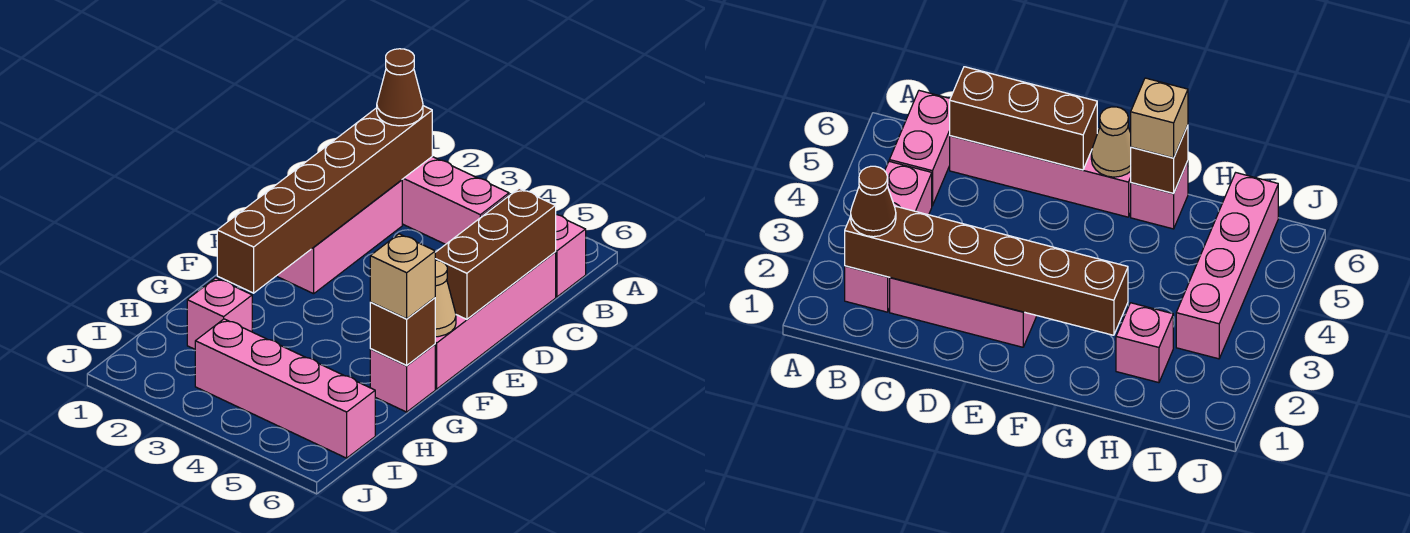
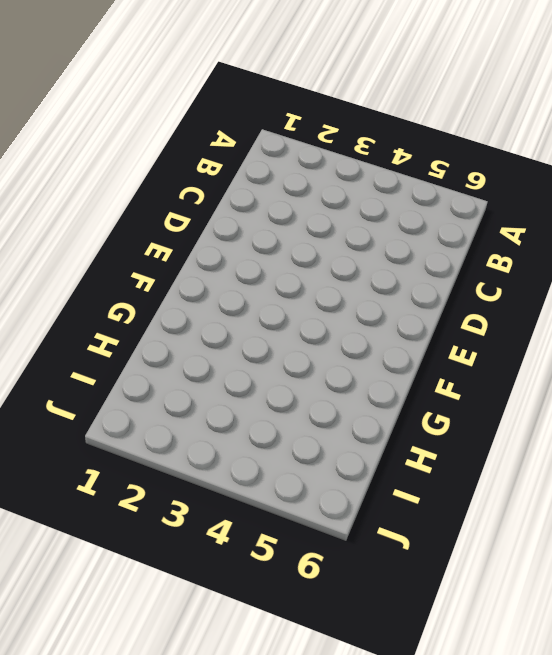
none -> pink brick B2:B4 level 1
none -> pink brick B5:B6 level 1
none -> pink brick C2:E2 level 1

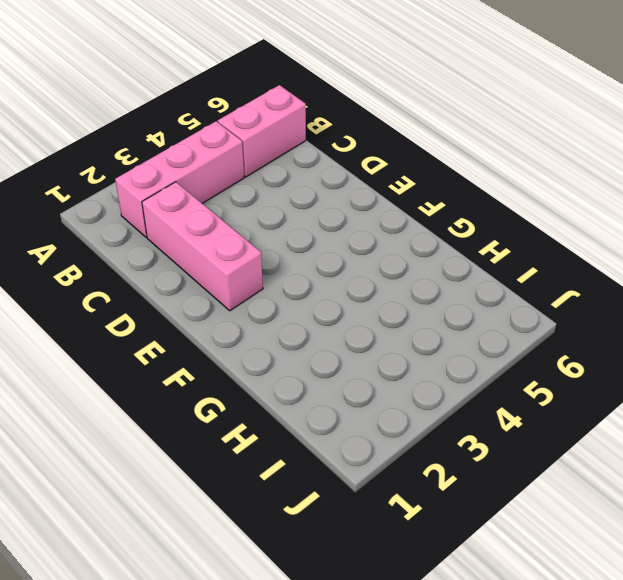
none -> pink brick C6:F6 level 1
none -> pink brick G6 level 1
none -> pink brick H2 level 1

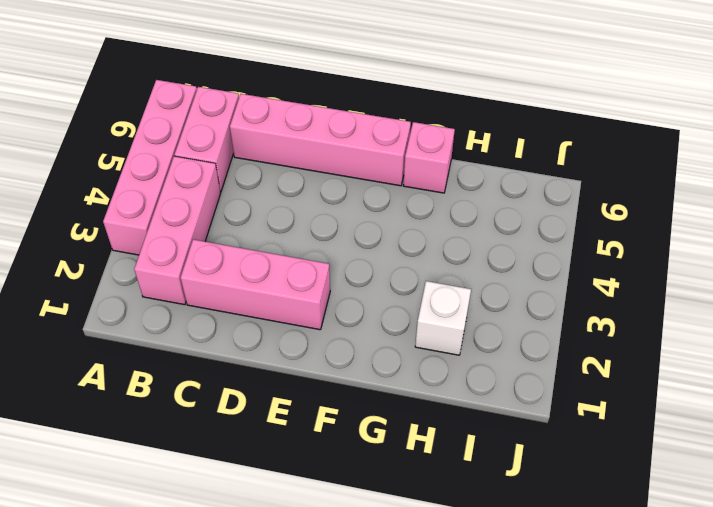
pink brick A3:A6 level 1 -> pink brick I3:I6 level 1
white brick H2 level 1 -> pink brick H2 level 1
none -> brown brick B2:G2 level 2
none -> brown brick C6:E6 level 2
none -> tan cone F6 level 2

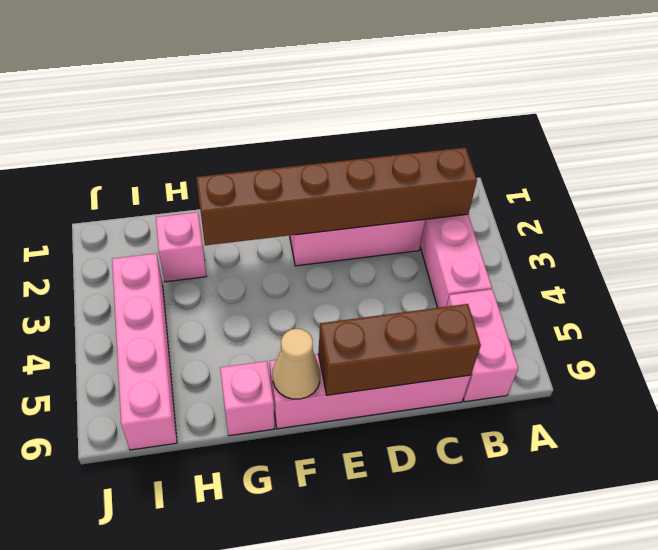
none -> brown brick G6 level 2
none -> brown cone B2 level 3
none -> tan brick G6 level 3

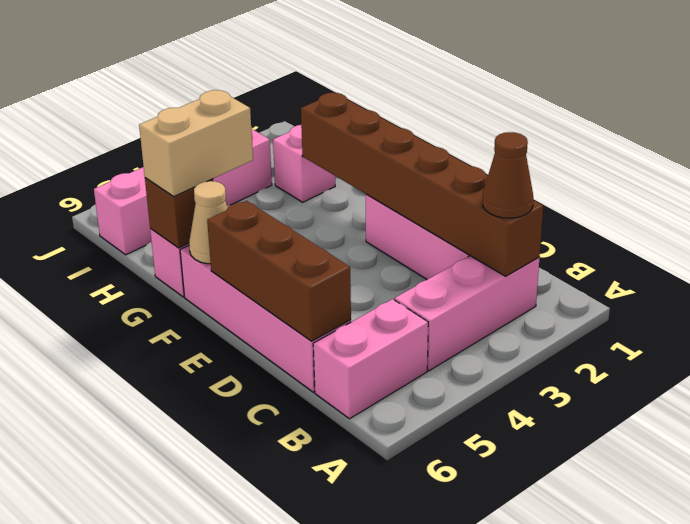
tan brick G5:G6 level 3 -> tan brick G6 level 3

